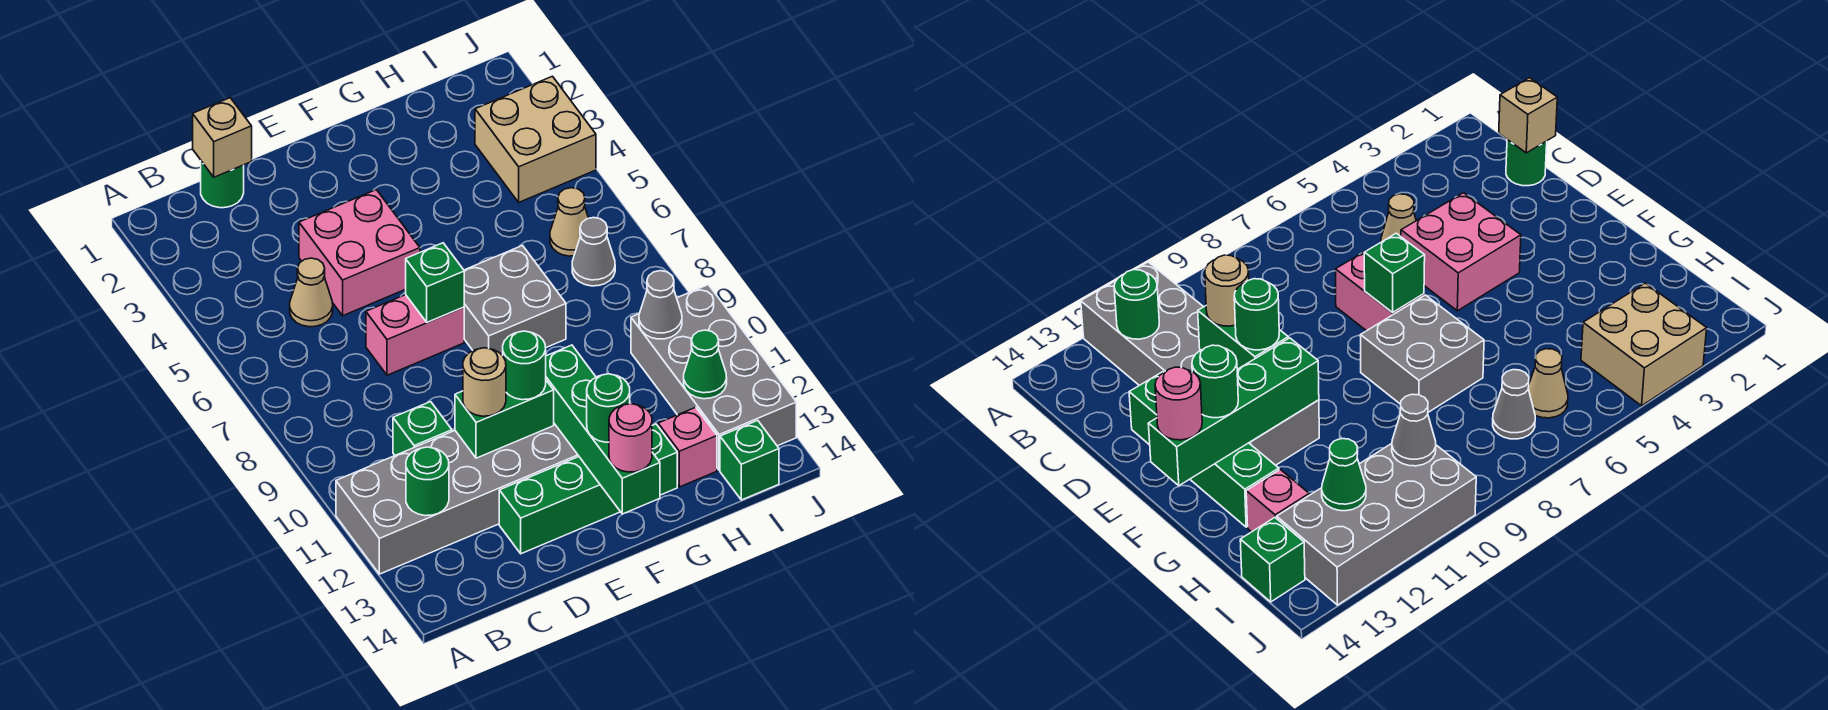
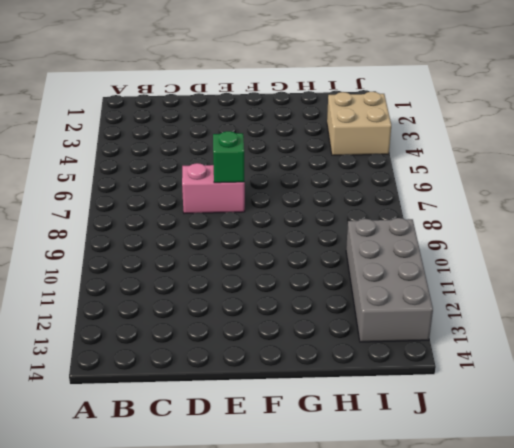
none -> grey brick A11:F12 level 1
none -> green round brick C1 level 1
none -> tan cone C5 level 1

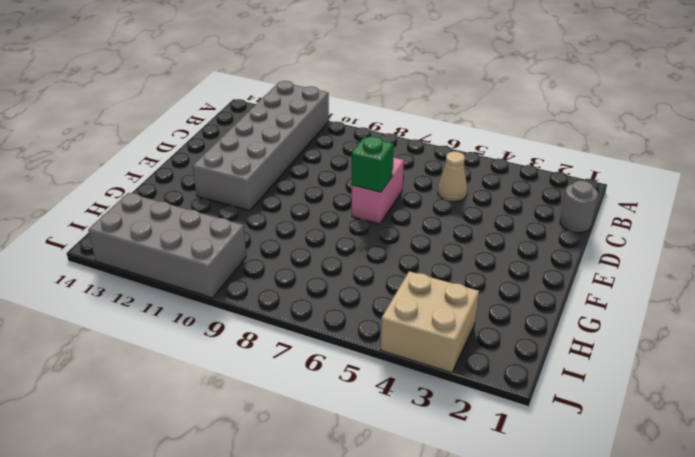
grey round brick C1 level 1 -> green round brick C1 level 1
none -> green brick C10 level 1
none -> pink brick D4:E5 level 1
none -> green brick D13:G13 level 1

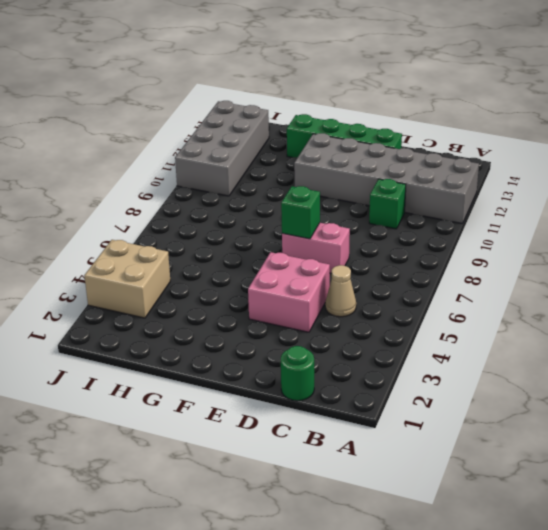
none -> grey brick F7:G8 level 1
none -> pink brick H13 level 1
none -> tan cone I6 level 1

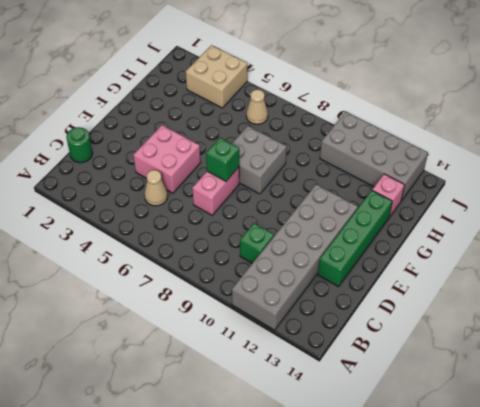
none -> grey cone I7 level 1
none -> green brick I14 level 1
none -> green round brick B12 level 2

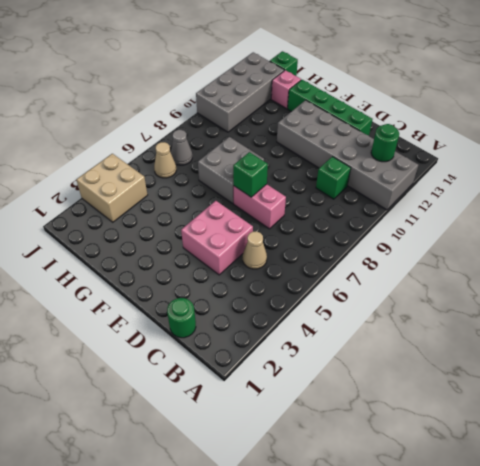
none -> tan brick C1 level 2
none -> green brick D11:E11 level 2
none -> green brick F11:F14 level 2

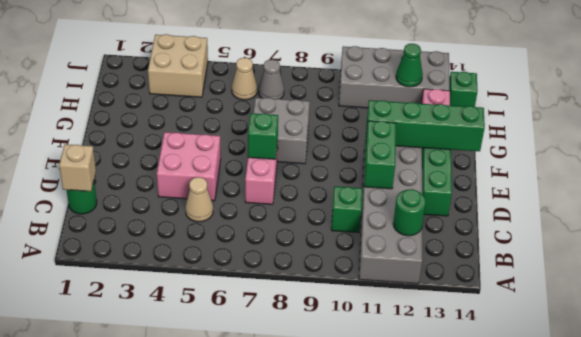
none -> grey cone I10 level 2
none -> tan round brick D11 level 3
none -> green round brick E11 level 3

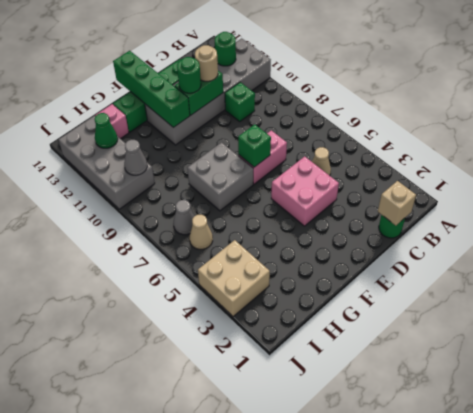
none -> green brick I14 level 1
none -> green round brick F13 level 3
none -> pink round brick F14 level 3

